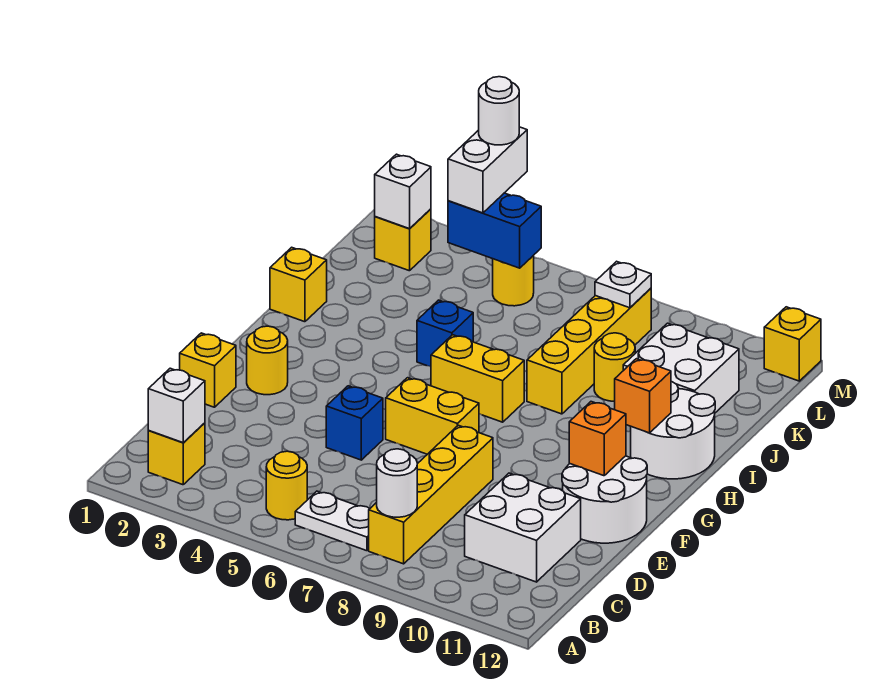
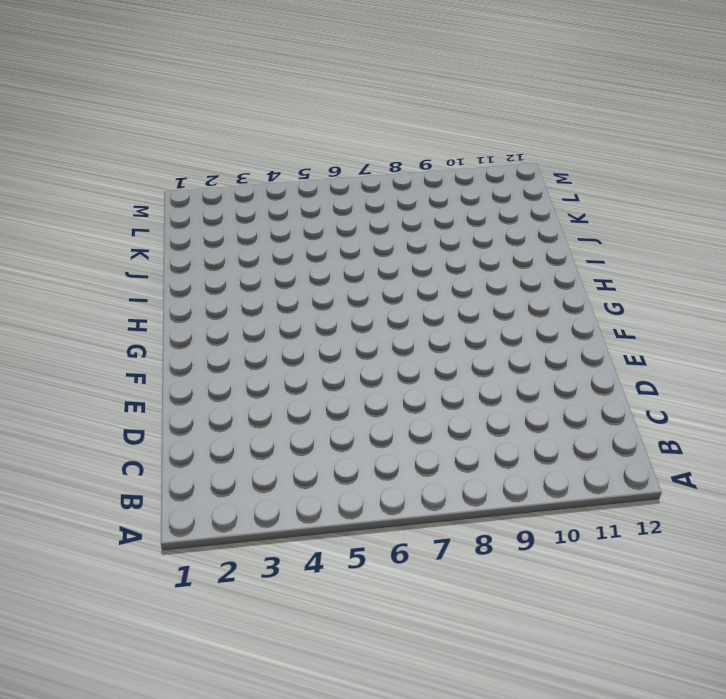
none -> yellow brick B2 level 1
none -> yellow round brick B5 level 1
none -> white plate B6:B7 level 1

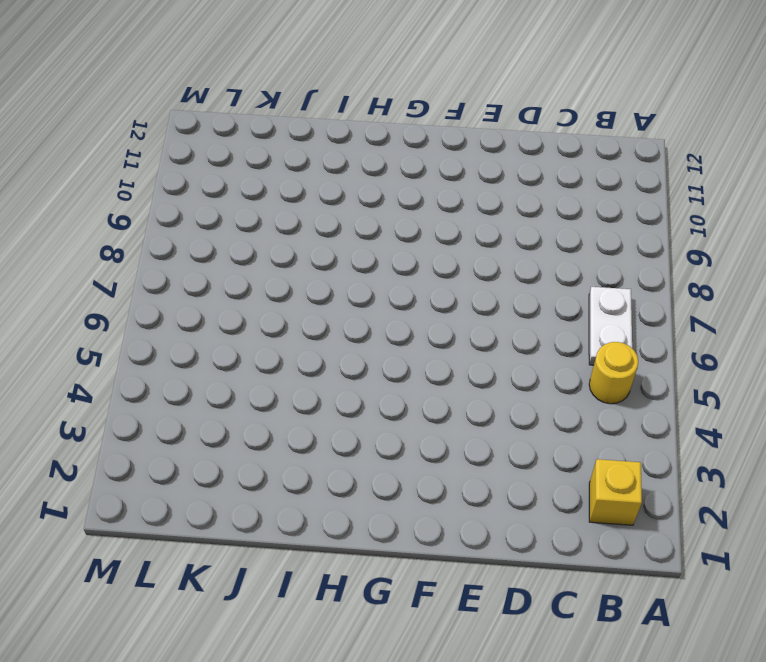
none -> yellow brick B8:E8 level 1
none -> white brick C10:D11 level 1
none -> yellow brick E1 level 1

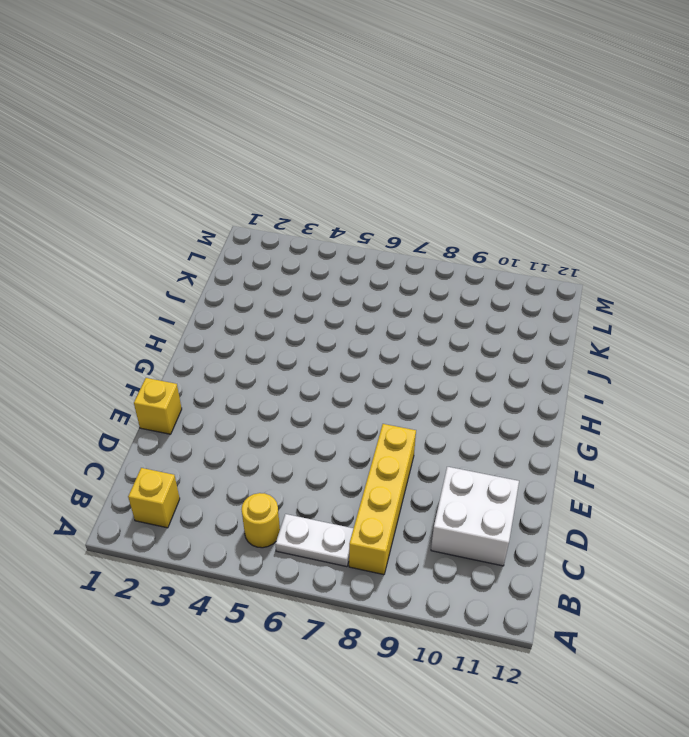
none -> blue brick E5 level 1
none -> white round brick E11:F12 level 1
none -> yellow round brick F2 level 1

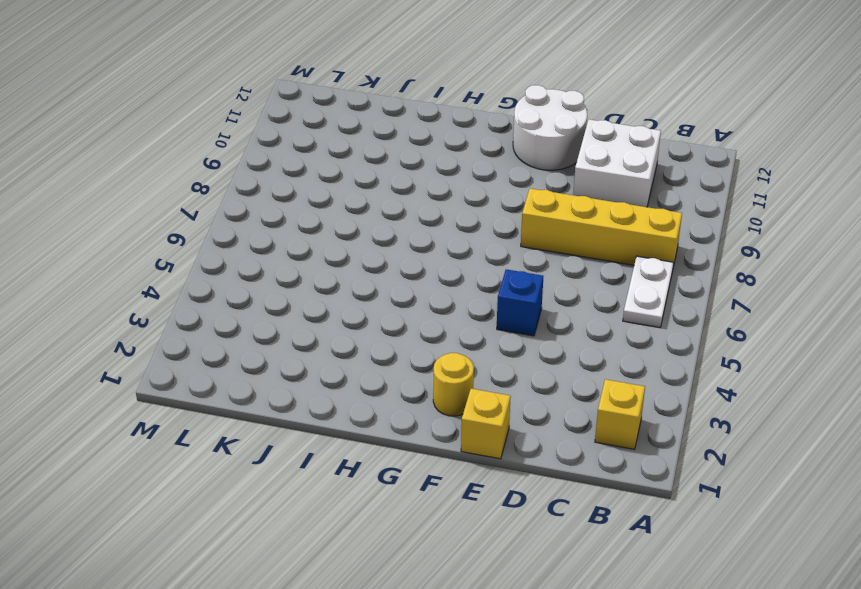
none -> yellow round brick B5 level 1
none -> yellow brick F6:F7 level 1
none -> yellow brick H6:H7 level 1

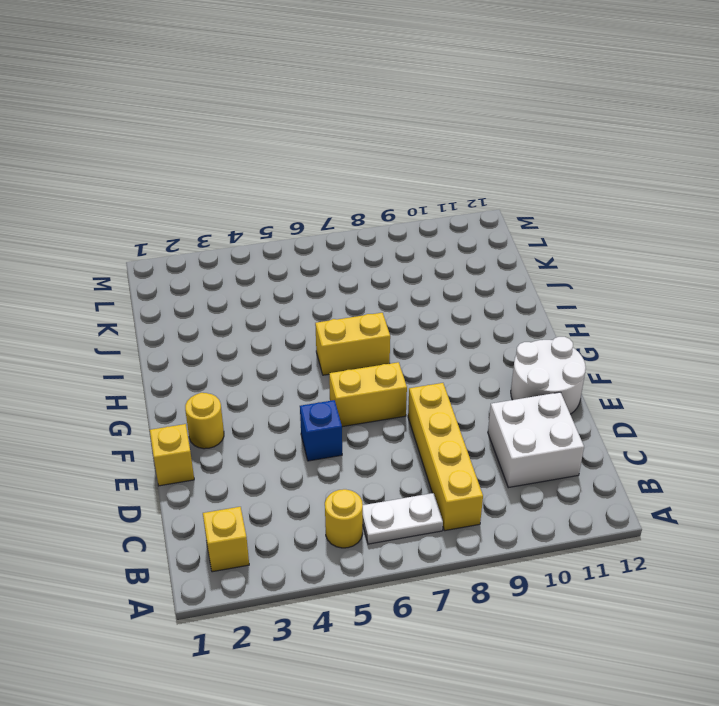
none -> white round brick H11:I12 level 1
none -> yellow brick I1 level 1
none -> blue brick I5 level 1

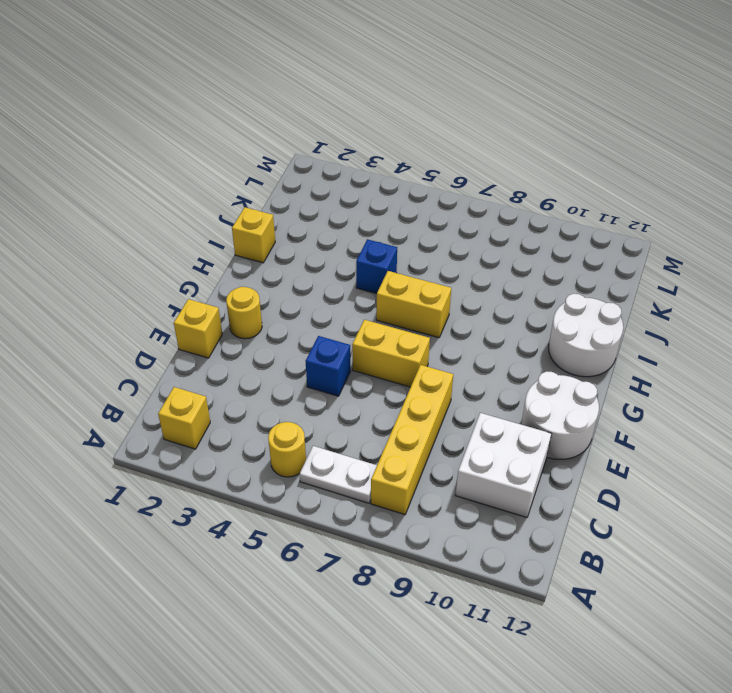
none -> yellow brick I8:L8 level 1
none -> yellow round brick J9 level 1
none -> white brick J10:K11 level 1

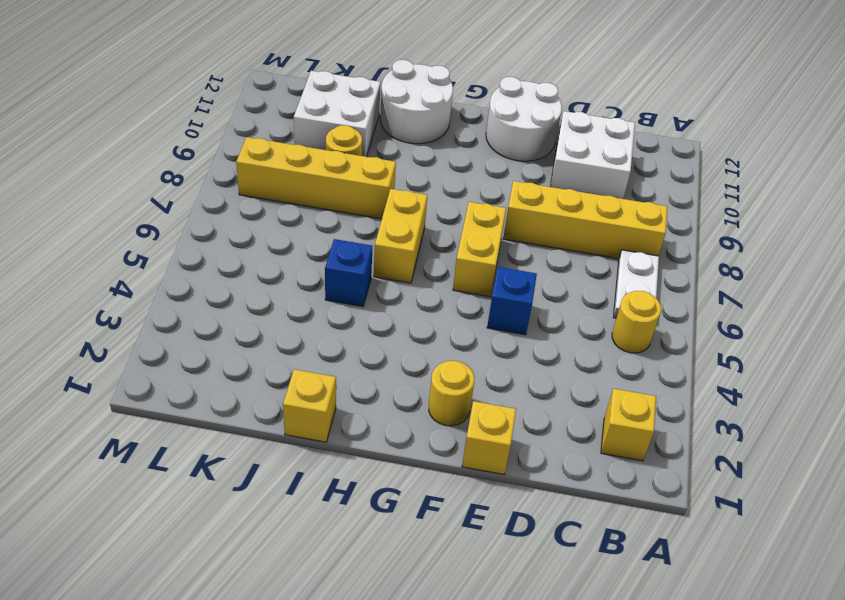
none -> yellow brick L2 level 1
none -> yellow round brick L5 level 1
none -> yellow brick M12 level 1

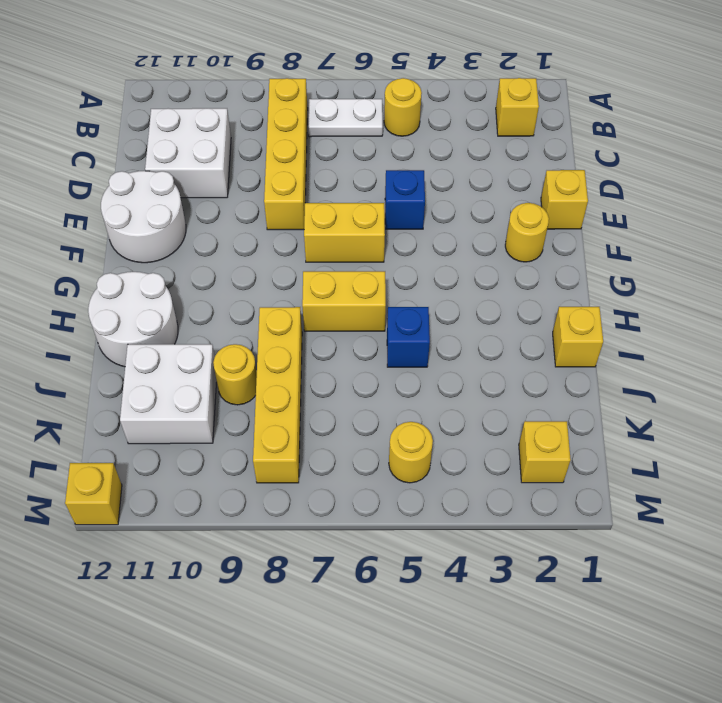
none -> white brick B2 level 2
none -> white round brick B8 level 2
none -> orange brick F11 level 2

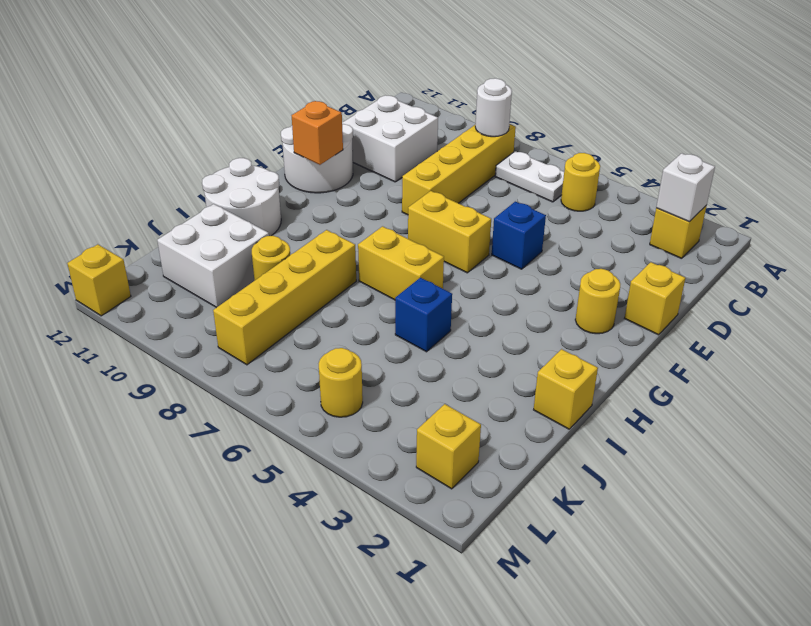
none -> orange brick H11 level 2
none -> white brick L2 level 2
none -> blue brick L4:L5 level 2

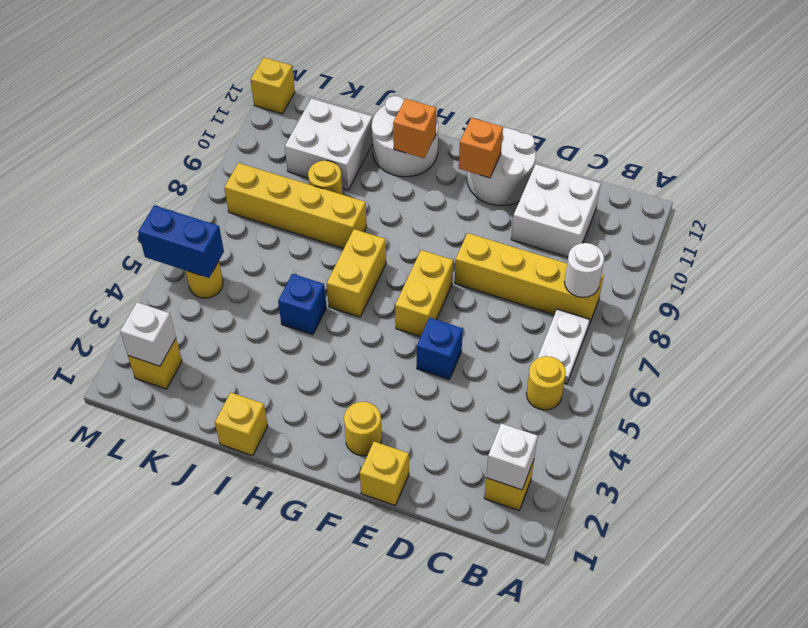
blue brick L5:M5 level 2 -> blue brick L4:L5 level 2
none -> white plate L8 level 2
none -> white brick L4:M4 level 3
none -> white round brick M4 level 4

